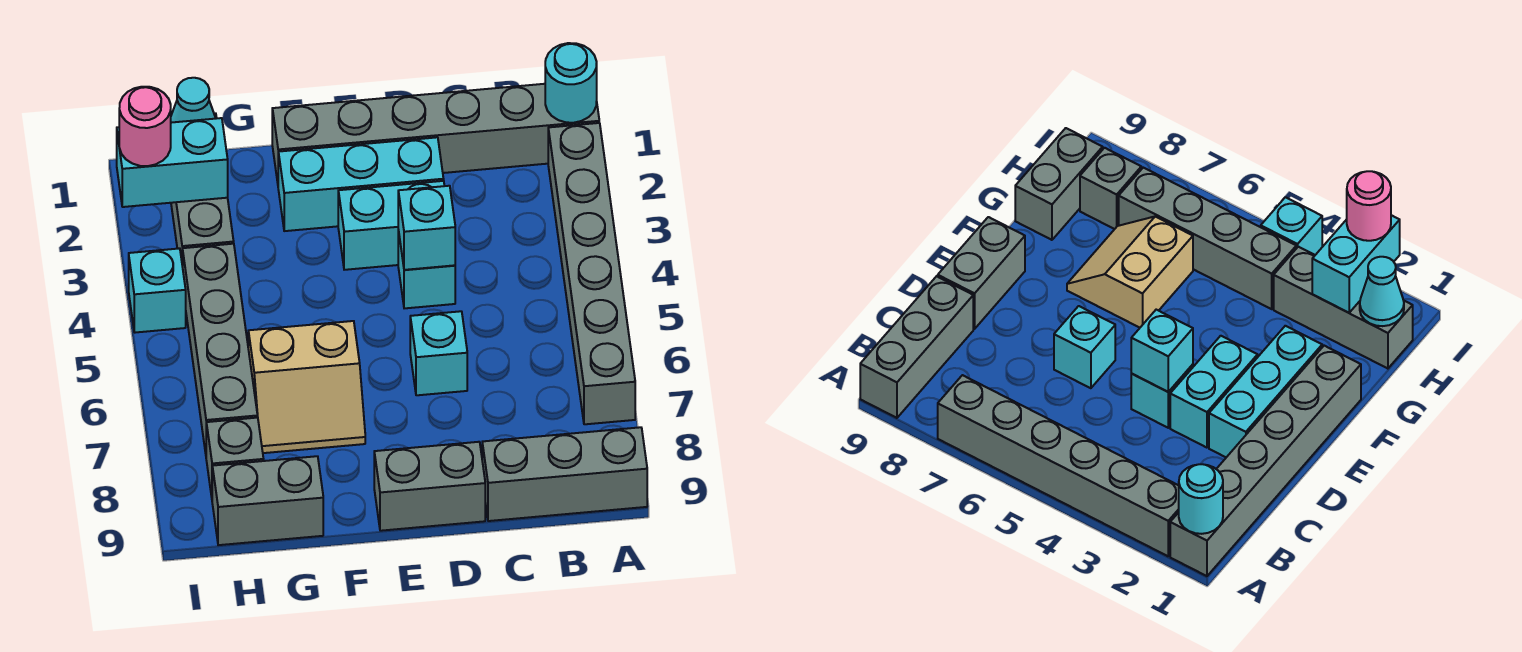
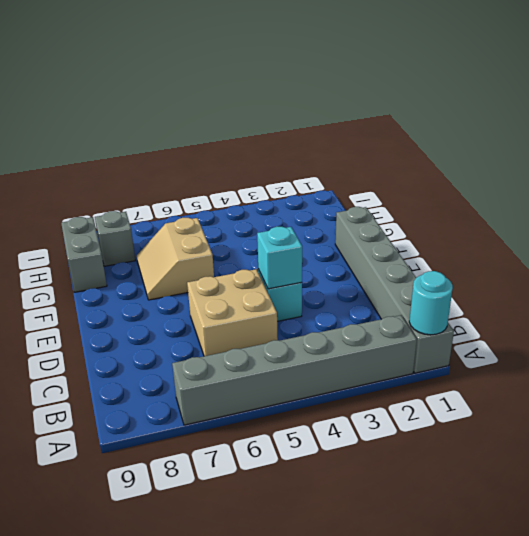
tan brick C5:D6 level 1 -> cyan brick D6 level 1
none -> grey brick A9:C9 level 1
none -> cyan brick D2:F2 level 1
none -> cyan brick D3:E3 level 1

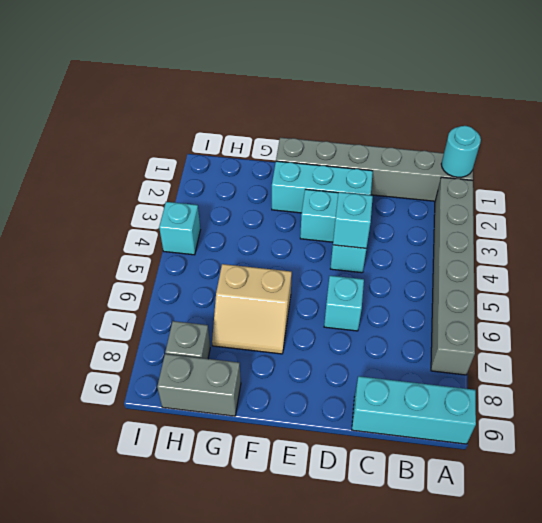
cyan brick A9:C9 level 1 -> grey brick A9:C9 level 1
none -> grey brick D9:E9 level 1
none -> grey brick H1:H3 level 1
none -> grey brick H4:H7 level 1

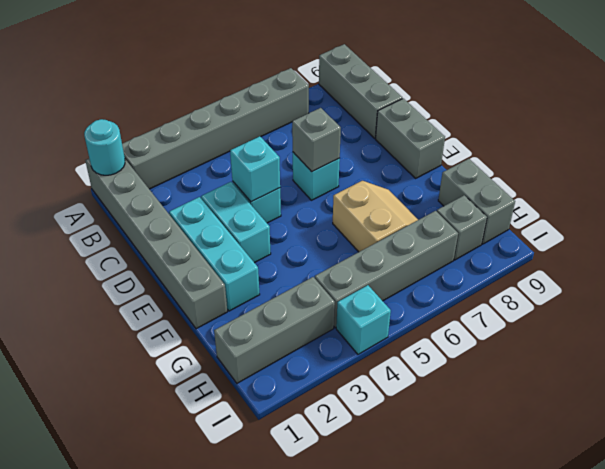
grey brick D6 level 2 -> none
none -> cyan cone H1 level 2
none -> cyan brick H2:I2 level 2
none -> pink round brick I2 level 3

